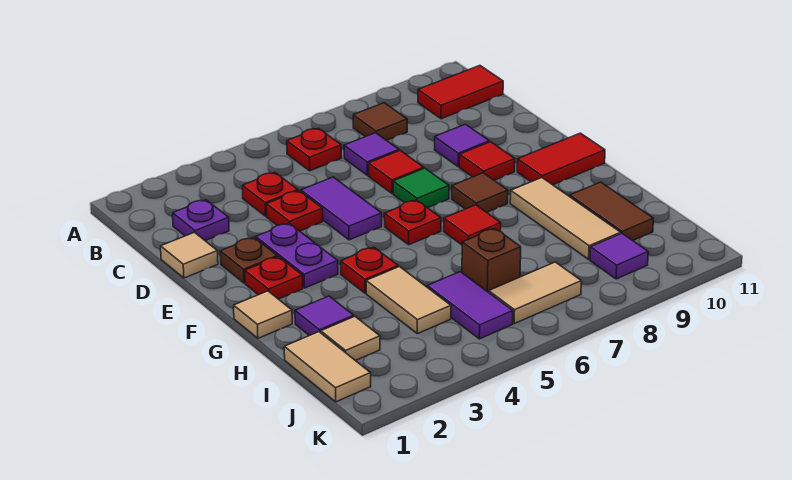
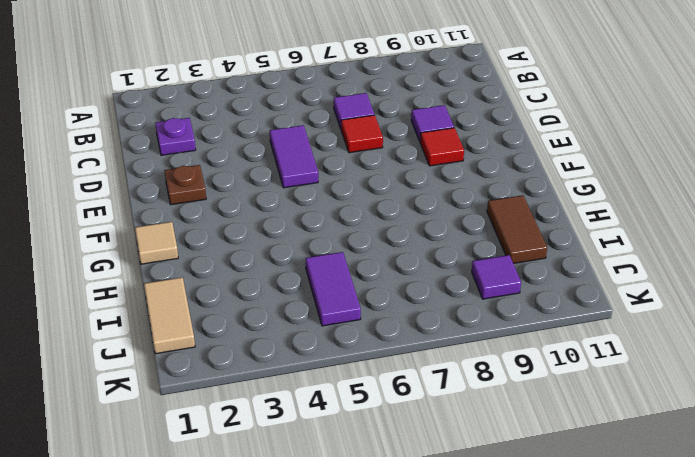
none -> red plate B6 level 1
none -> brown tile B8 level 1
none -> red tile B10:B11 level 1
none -> red plate C4 level 1

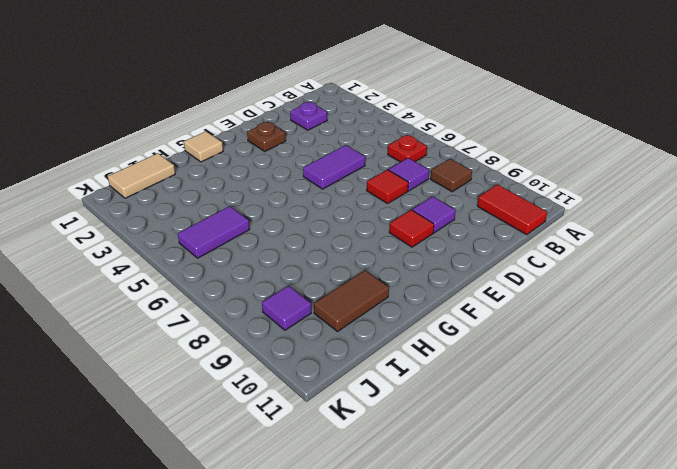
none -> red plate C4 level 1
none -> tan tile D1 level 1
none -> red plate D4 level 1
none -> purple plate E3:F3 level 1

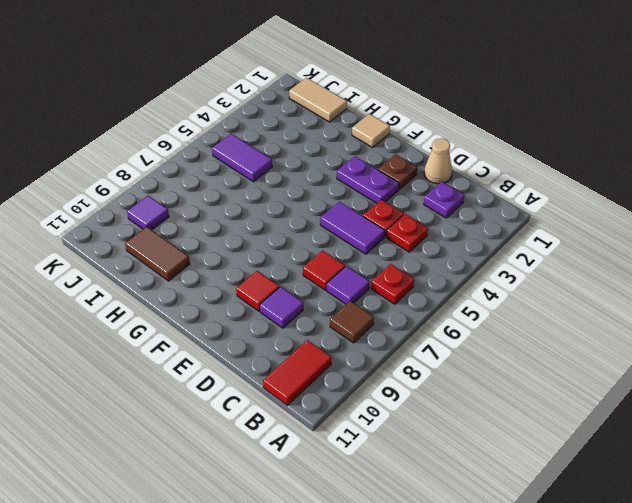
tan cone D1 level 1 -> tan tile D1 level 1
none -> green tile E7 level 1
none -> red plate F2 level 1
none -> red plate F6 level 1
none -> brown tile F8 level 1

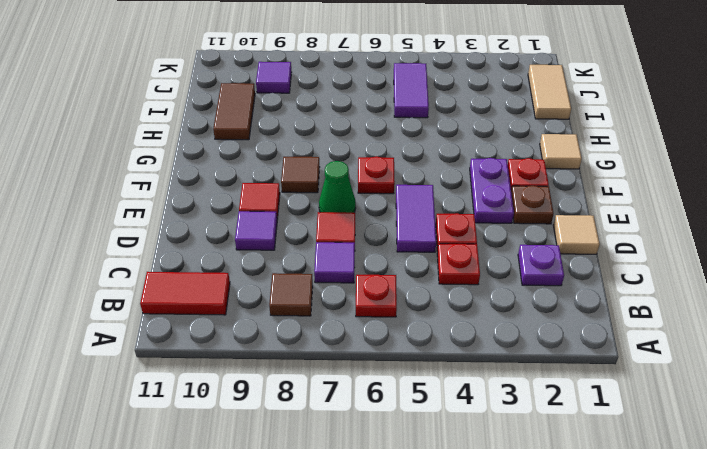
green cone E7 level 1 -> green tile E7 level 1
none -> red tile F10:F11 level 1
none -> red plate G4 level 1
none -> red tile G7 level 1
none -> tan tile G9:I9 level 1

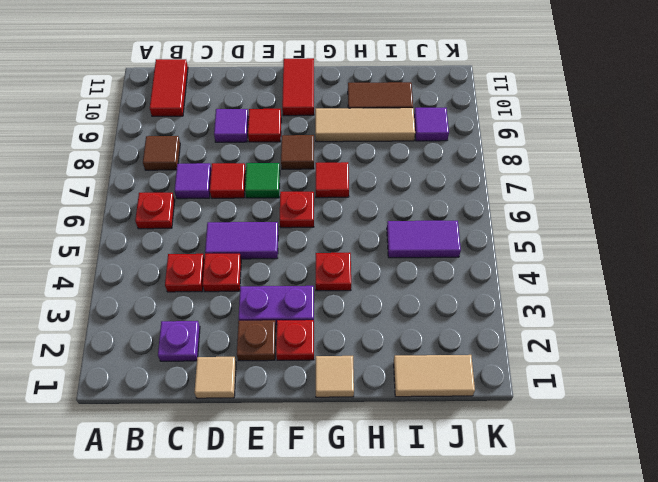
none -> purple tile H2 level 1
none -> tan tile H4:I4 level 1
none -> tan tile I2 level 1
none -> brown brick I6 level 1

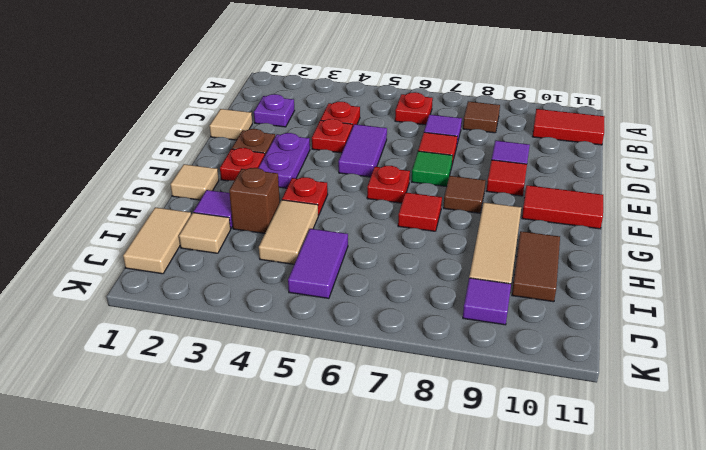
brown brick H3 level 1 -> brown brick I6 level 1
none -> tan tile J6:J7 level 1

